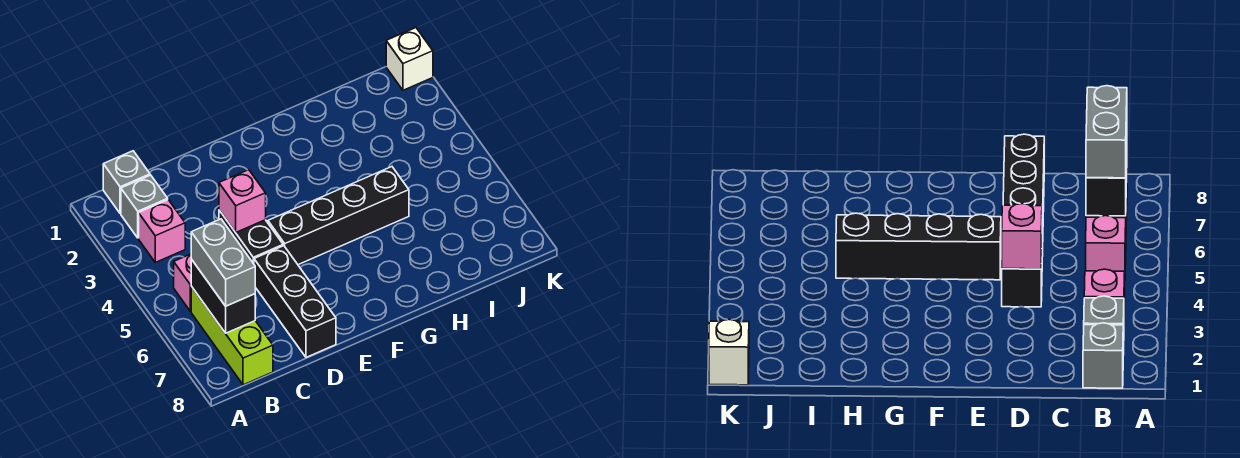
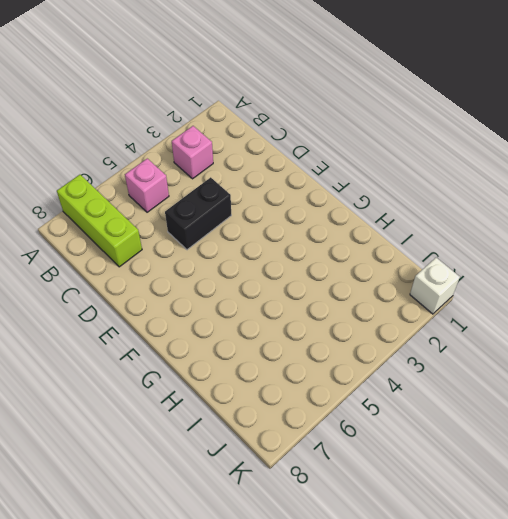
lime brick A7:C7 level 1 -> lime brick B6:B8 level 1
none -> grey brick B1 level 1
none -> grey brick B2 level 1
none -> black brick D6:D8 level 1

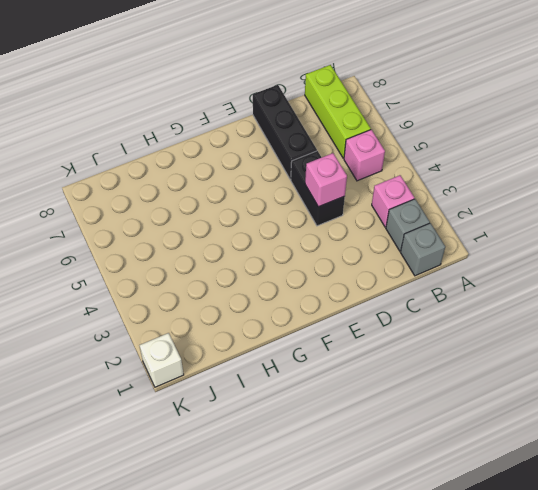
none -> black brick E5:H5 level 1
none -> black brick B6:B7 level 2
none -> grey brick B6:B7 level 3

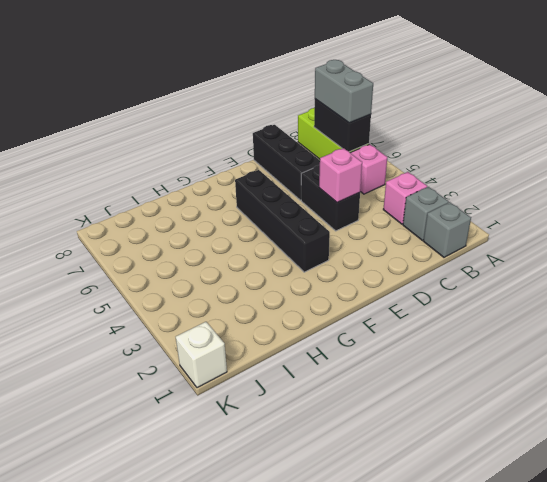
black brick F3:F6 level 1 -> black brick E5:H5 level 1

